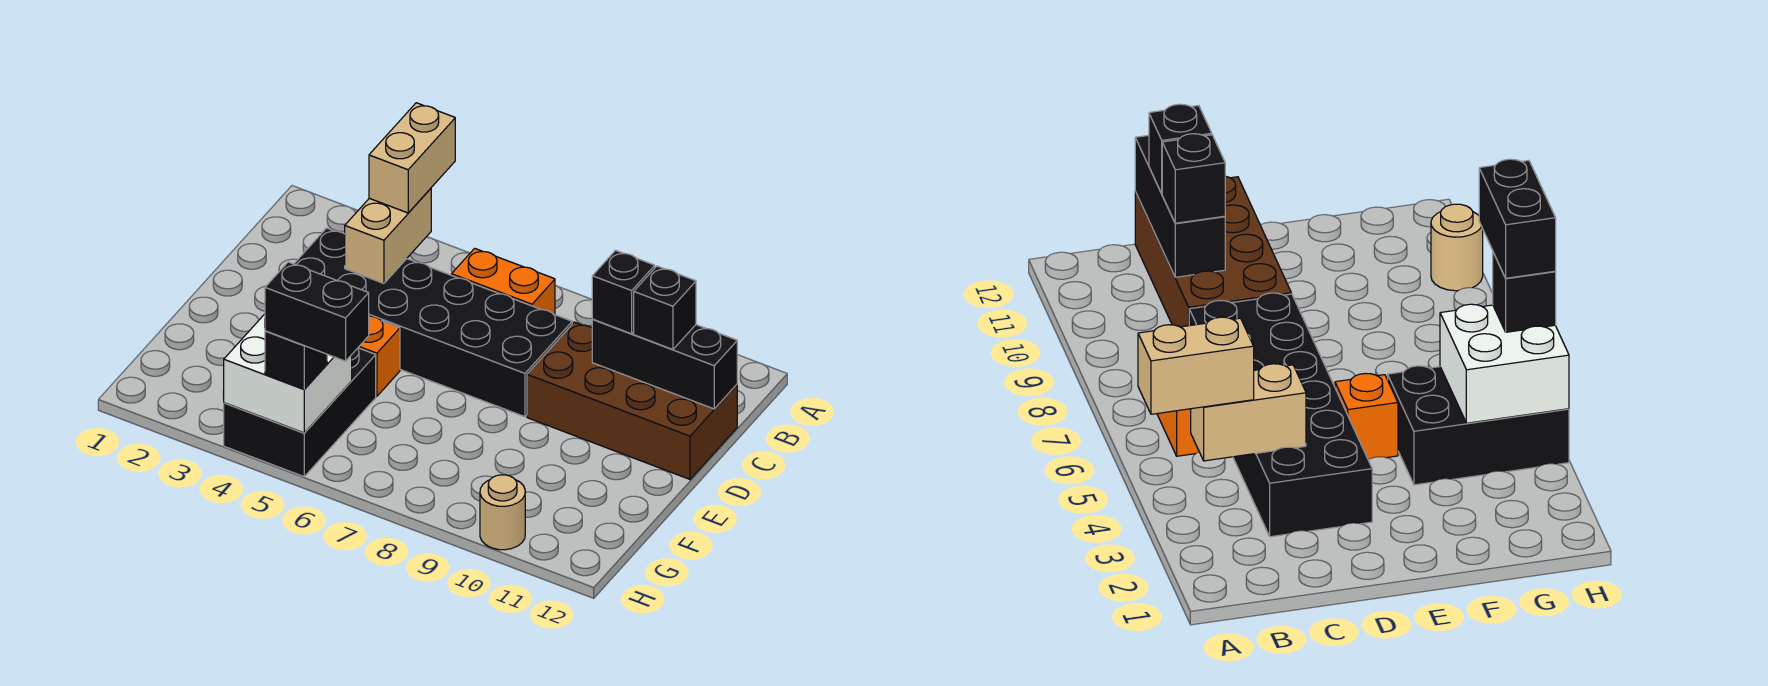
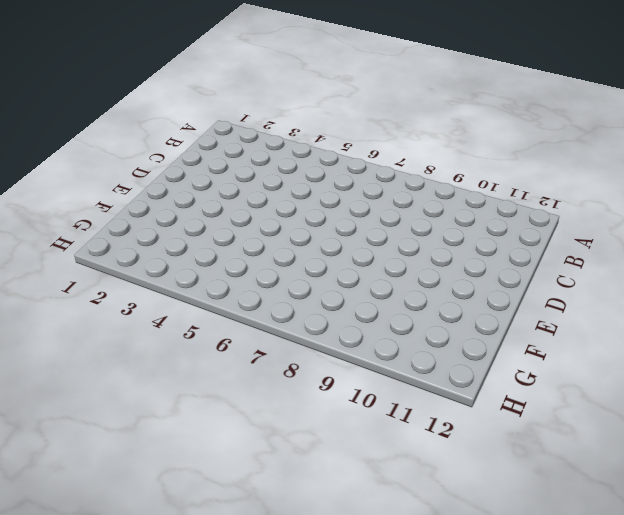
none -> orange brick B6:B7 level 1
none -> black brick C3:D8 level 1
none -> brown brick C9:D12 level 1

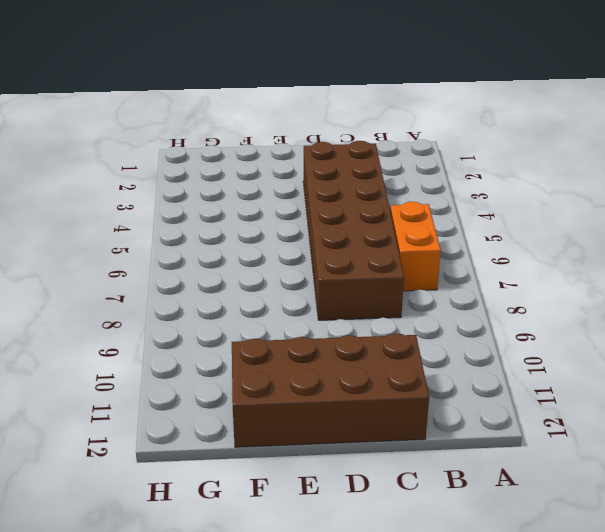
brown brick C3:D8 level 1 -> black brick C3:D8 level 1
brown brick C11:F12 level 1 -> brown brick C9:D12 level 1
none -> orange brick E5 level 1
none -> black brick F4:H5 level 1
none -> tan round brick H10 level 1

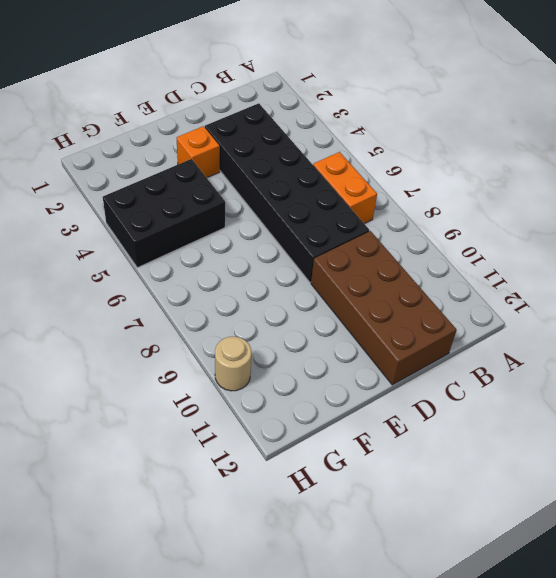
orange brick E3 level 1 -> orange brick E5 level 1
none -> tan brick B4:C4 level 2
none -> black brick C10:C12 level 2
none -> white brick G4:H5 level 2

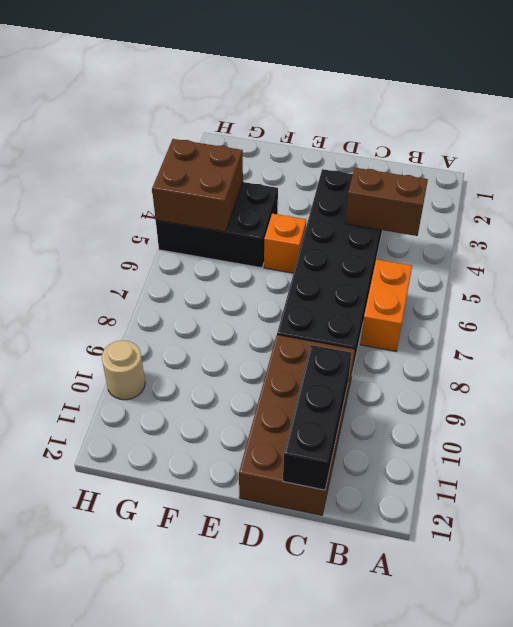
brown brick B4:C4 level 2 -> tan brick B4:C4 level 2
brown brick G4:H5 level 2 -> white brick G4:H5 level 2
none -> tan brick A4:B4 level 3
none -> black brick C10 level 3
none -> black brick C11 level 3

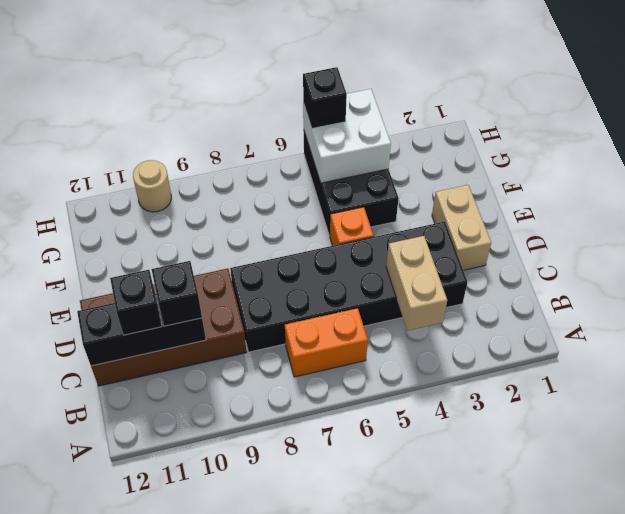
tan brick D2:E2 level 1 -> tan brick A4:B4 level 3
none -> black brick H5:H6 level 4

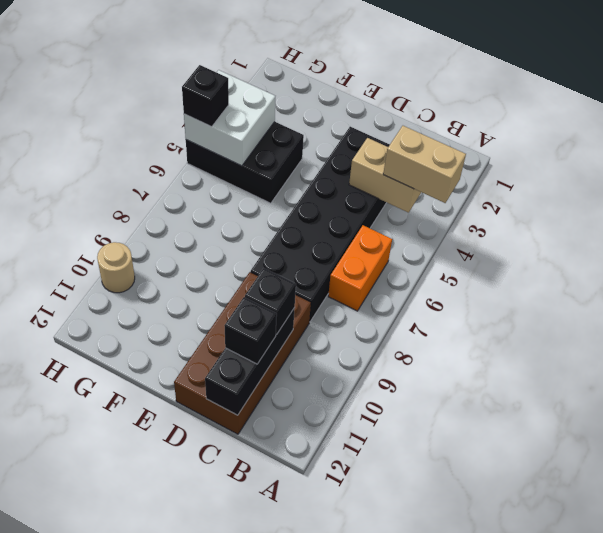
none -> orange brick E5 level 1
none -> black brick H5:H6 level 4

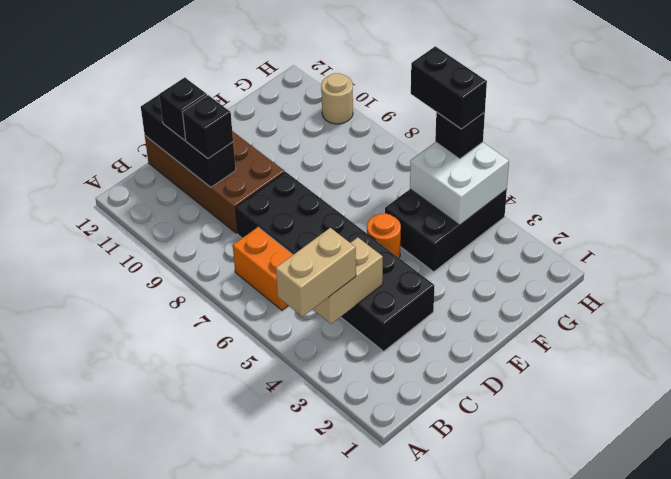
orange round brick E5 level 1 -> orange brick E5 level 1

